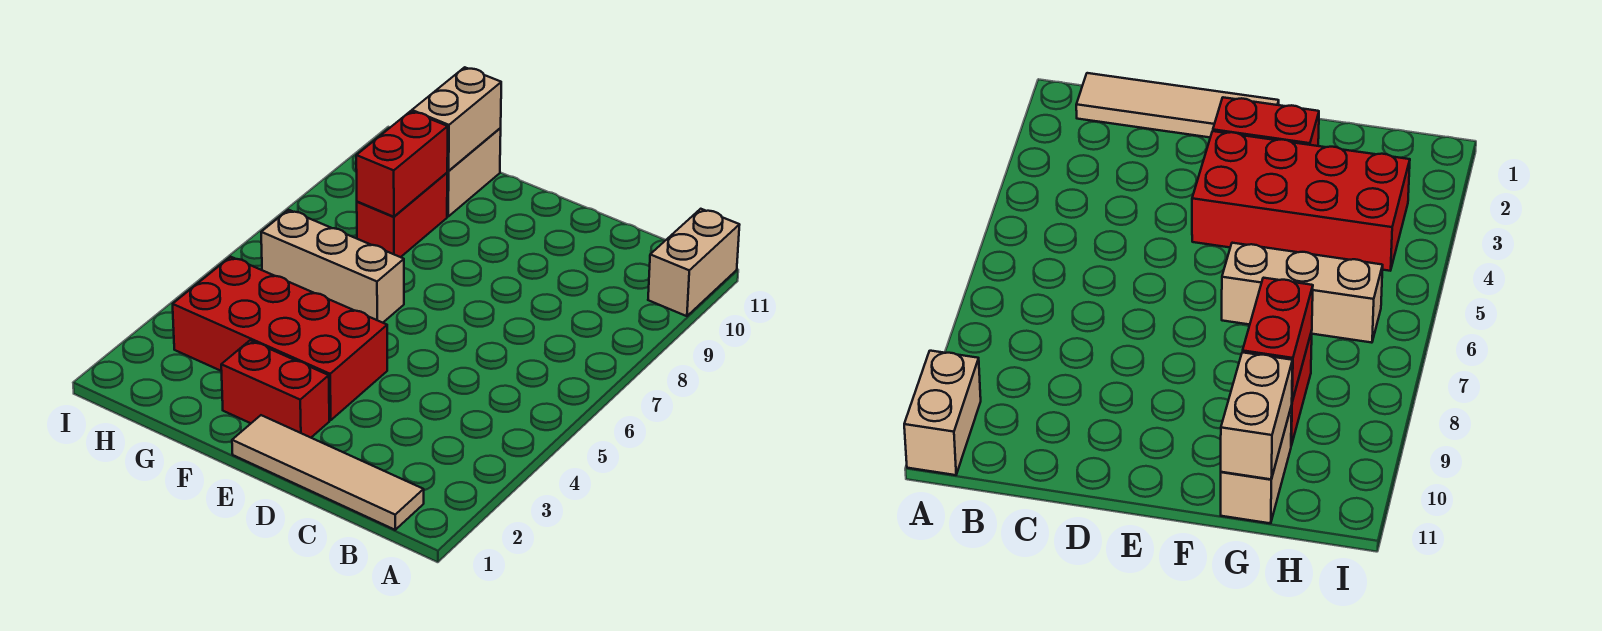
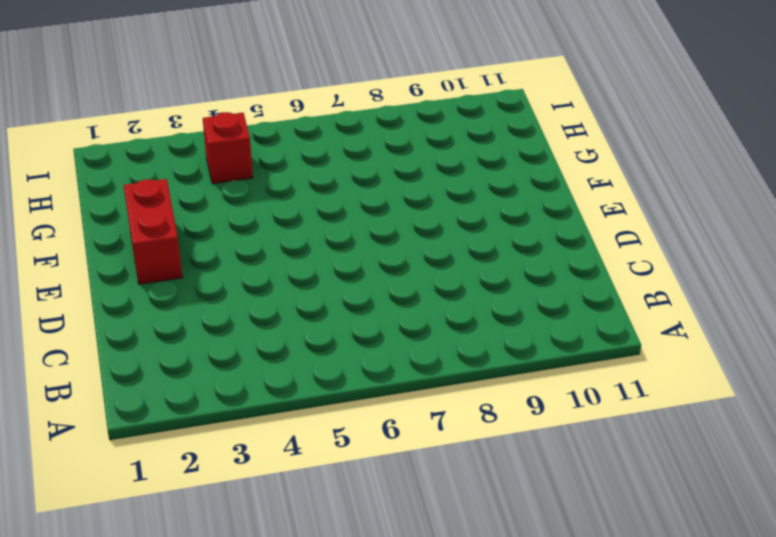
red brick H4 level 1 -> red brick E3:H4 level 1
none -> tan brick A10:A11 level 1
none -> tan tile B1:E1 level 1

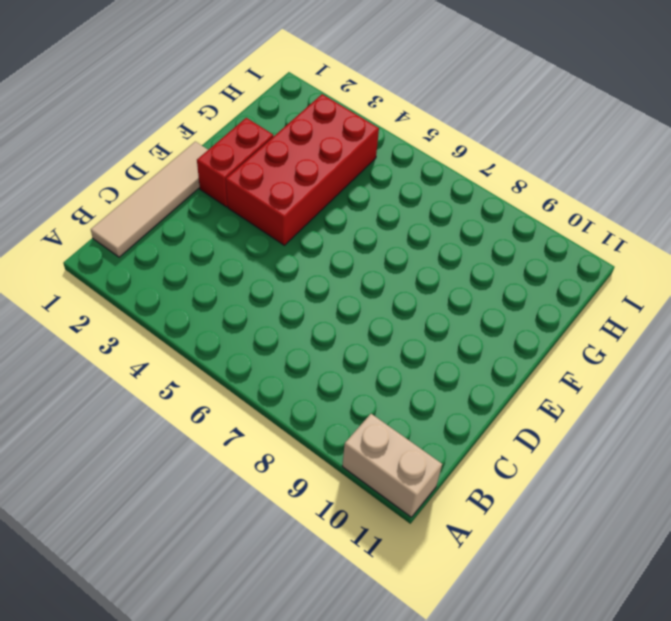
none -> tan brick F6:H6 level 1
none -> red brick G8:G9 level 1

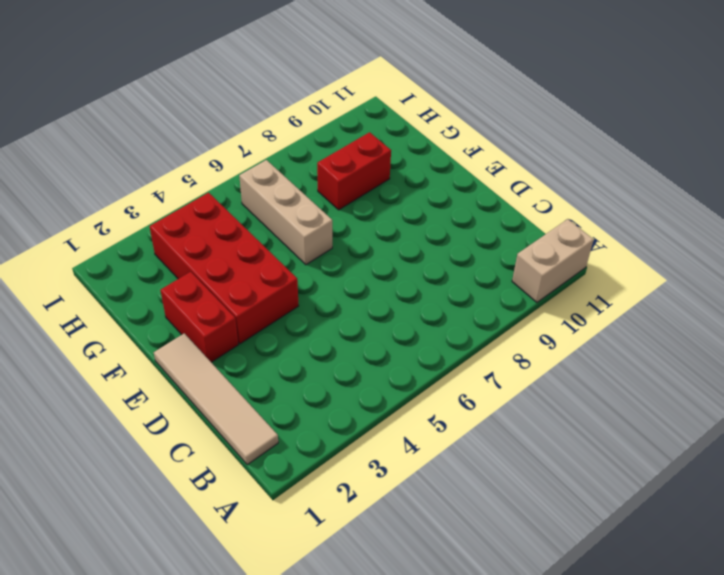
none -> tan brick G10:G11 level 1
none -> red brick G8:G9 level 2

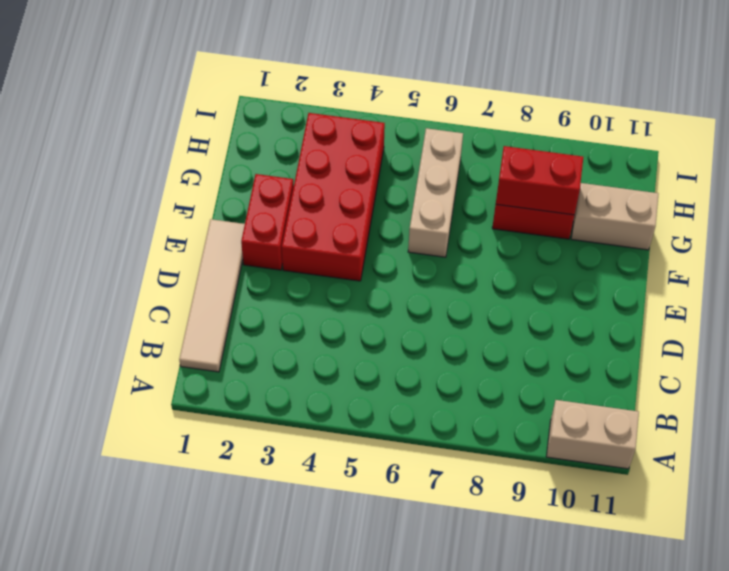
none -> tan brick G10:G11 level 2

